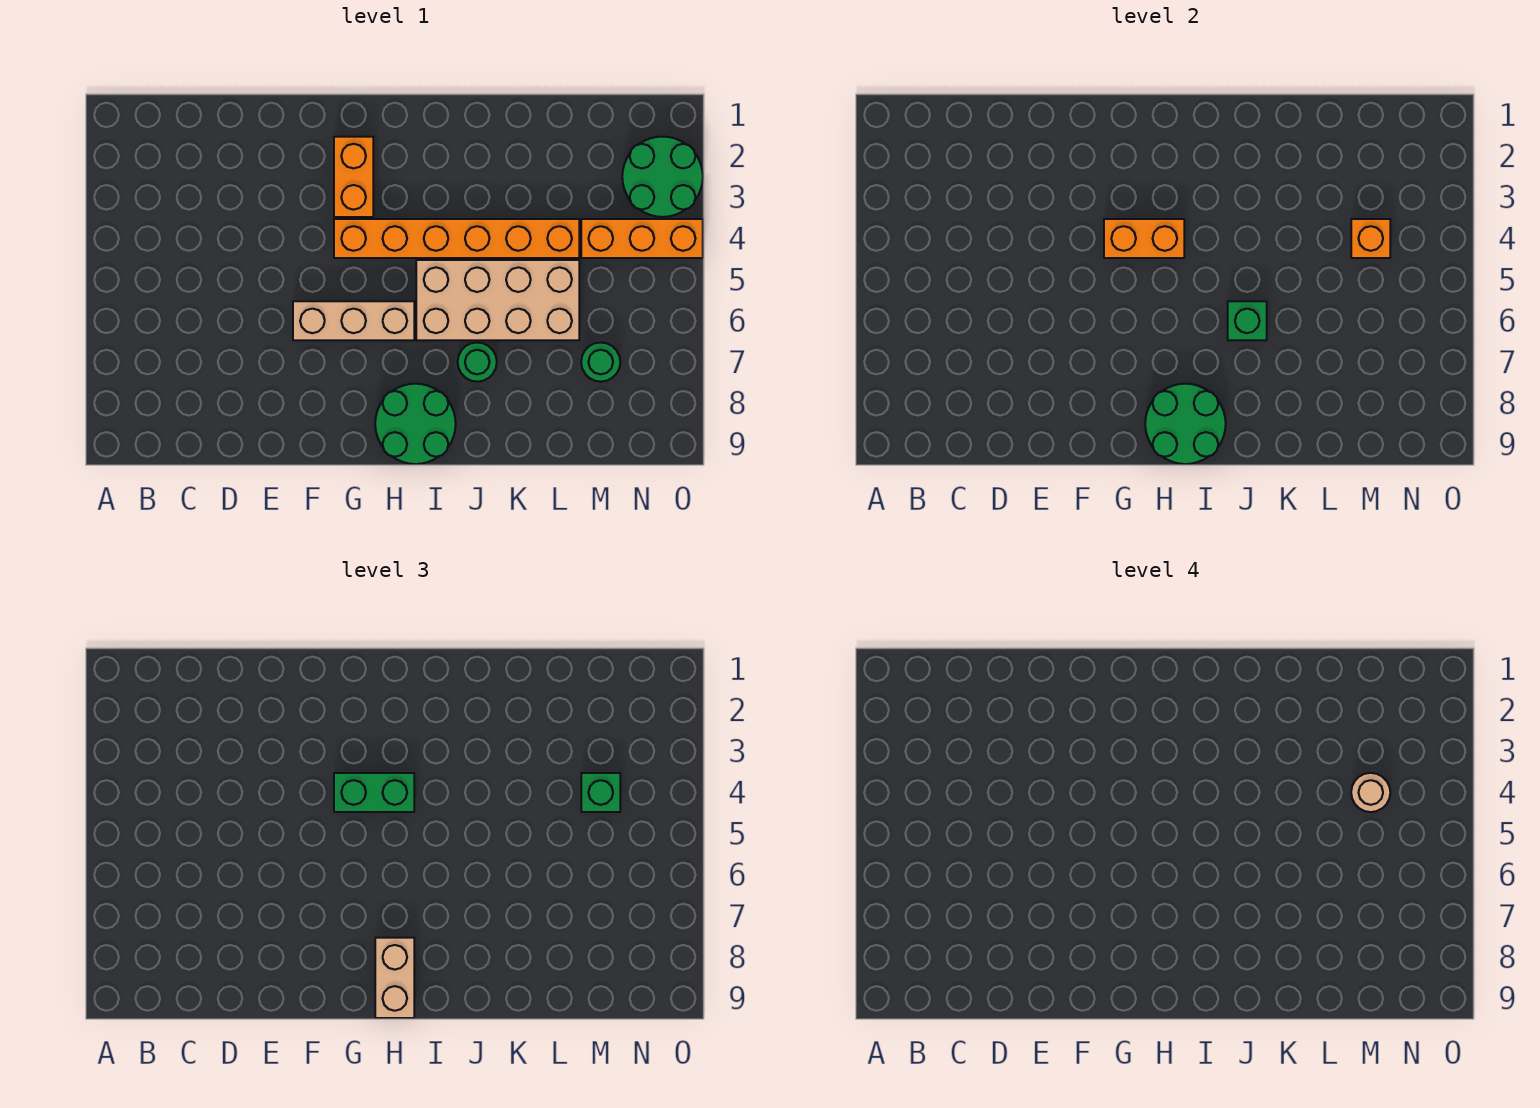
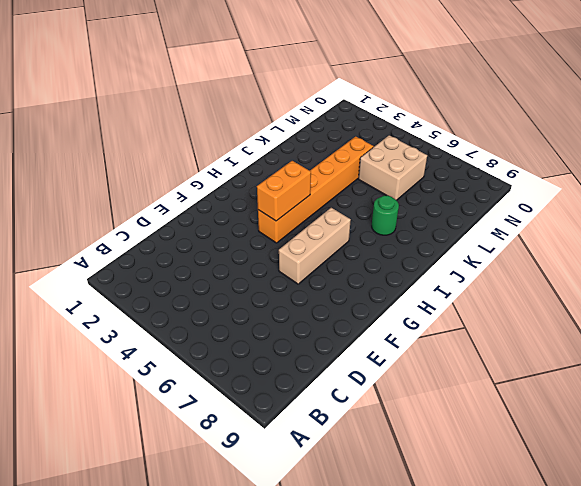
tan brick L5:M6 level 1 -> tan brick I5:L6 level 1
none -> orange brick G2:G3 level 1
none -> green round brick H8:I9 level 1
none -> orange brick M4:O4 level 1

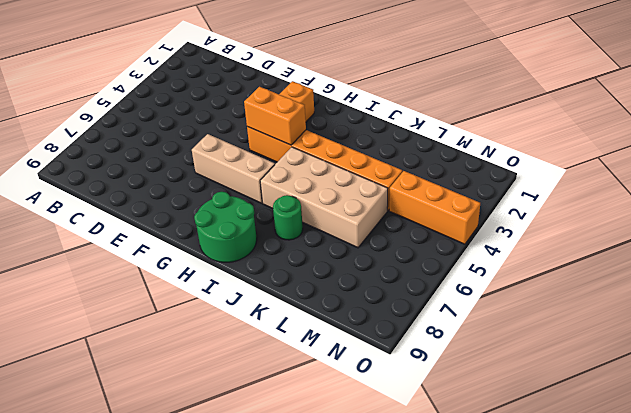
none -> green round brick M7 level 1
none -> green round brick N2:O3 level 1
none -> green round brick H8:I9 level 2

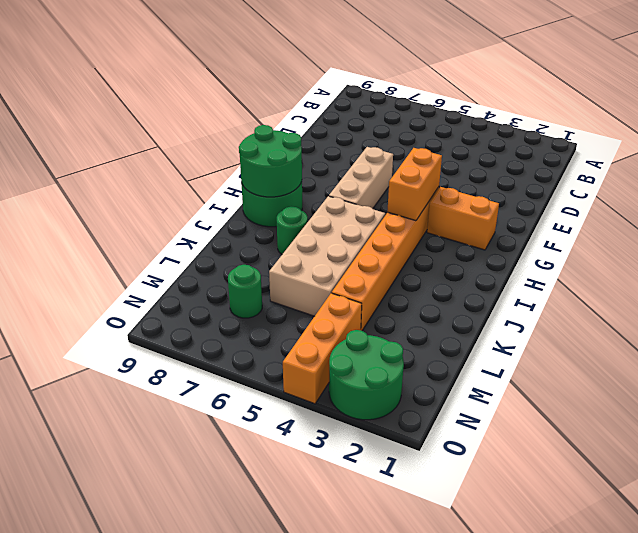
none -> green brick J6 level 2
none -> orange brick M4 level 2
none -> green brick G4:H4 level 3

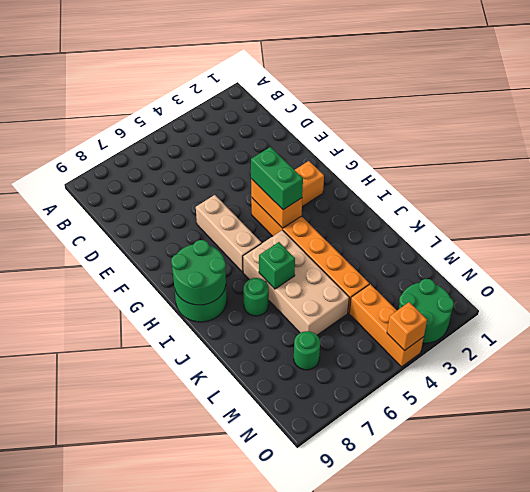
orange brick O4 level 2 -> orange brick M4 level 2
none -> tan brick H8:H9 level 3
none -> green brick M4 level 3
none -> tan round brick M4 level 4

